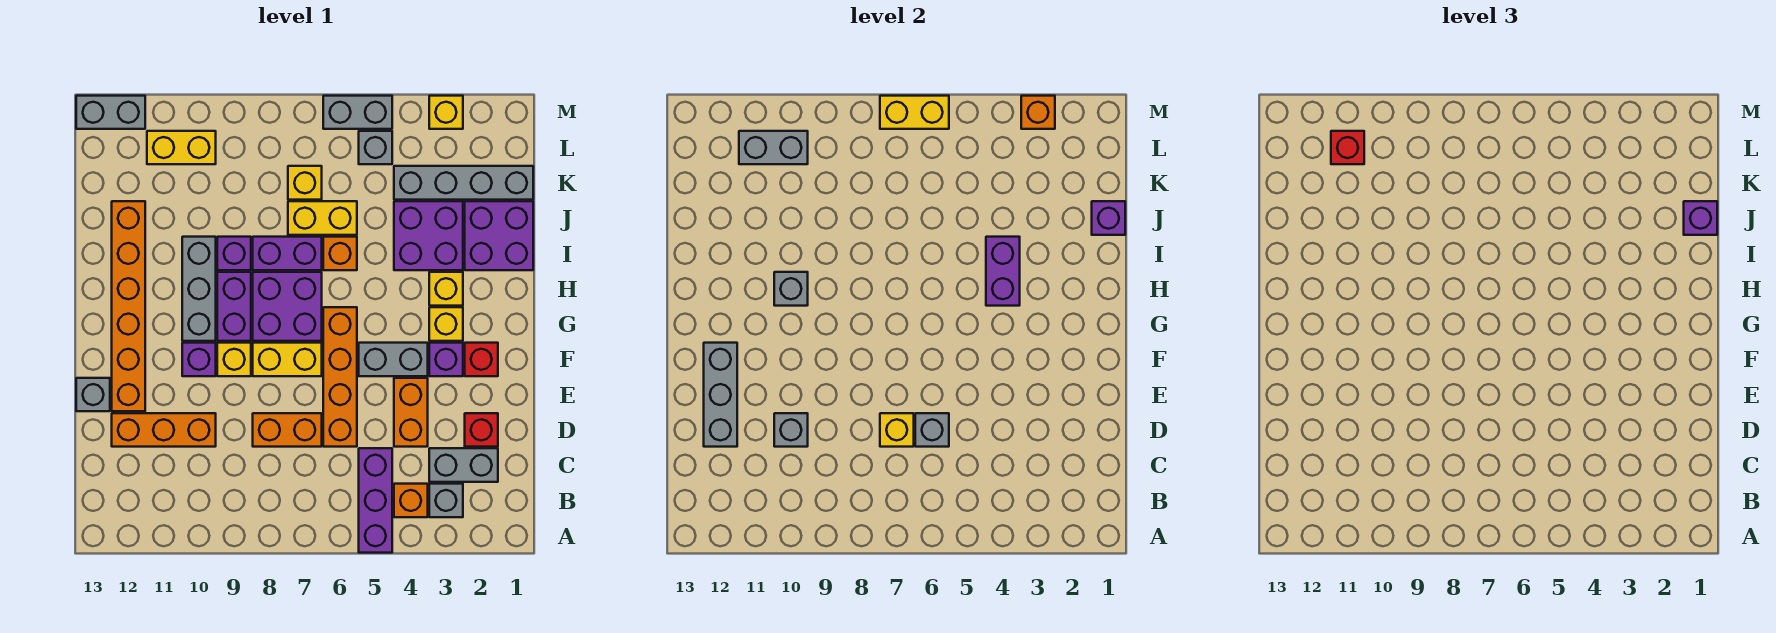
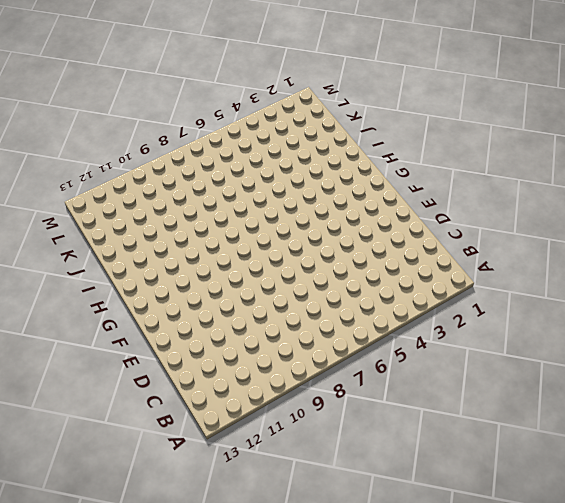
none -> purple brick A5:C5 level 1
none -> grey brick B3 level 1
none -> orange brick B4 level 1
none -> grey brick C2:C3 level 1

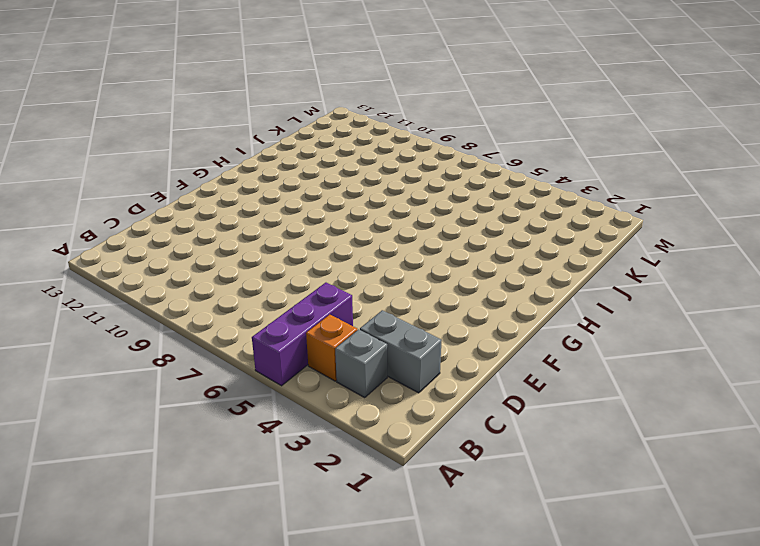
none -> red brick D2 level 1
none -> orange brick D4:E4 level 1
none -> orange brick D6:G6 level 1
none -> orange brick D7:D8 level 1

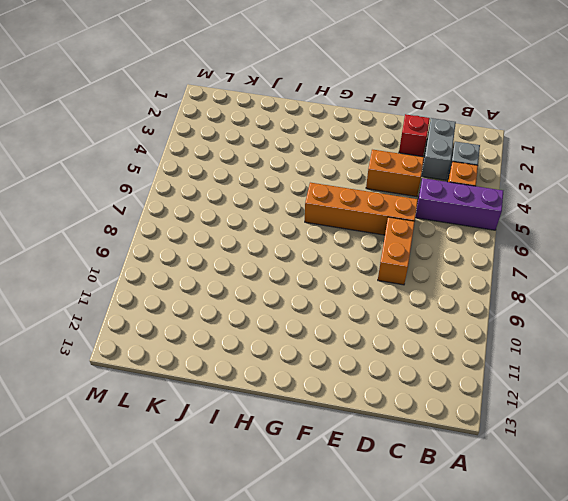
none -> orange brick D10:D12 level 1
none -> orange brick E12:J12 level 1
none -> grey brick E13 level 1
none -> red brick F2 level 1

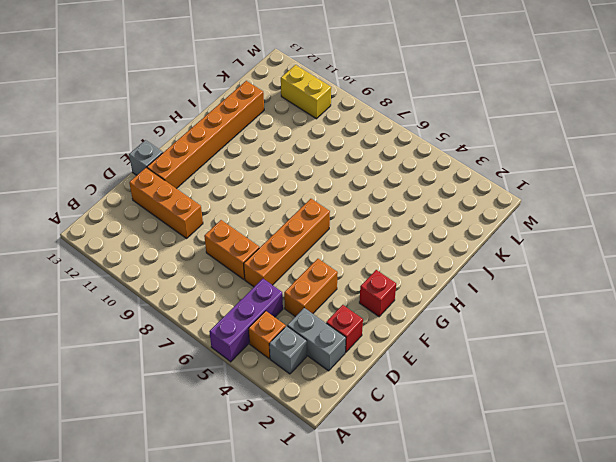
none -> purple brick F3 level 1
none -> grey brick F4:F5 level 1
none -> yellow brick F7:F8 level 1
none -> yellow brick F9 level 1

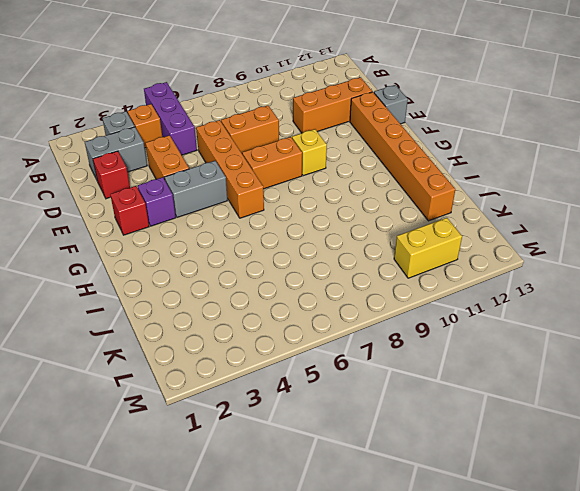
orange brick F7:F8 level 1 -> yellow brick F7:F8 level 1
none -> purple brick F10 level 1
none -> yellow brick G3 level 1
none -> purple brick G7:H8 level 1
none -> purple brick G9:H9 level 1

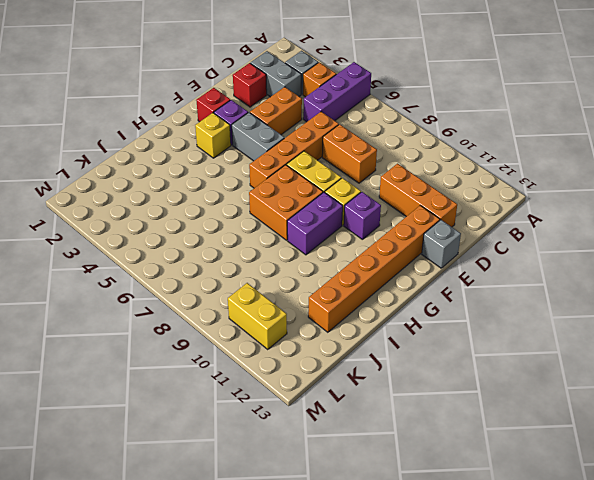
orange brick G7:H8 level 1 -> purple brick G7:H8 level 1
none -> grey brick G10:I10 level 1
none -> yellow brick H3 level 1
none -> purple brick I1:J2 level 1
none -> purple brick I3:J4 level 1

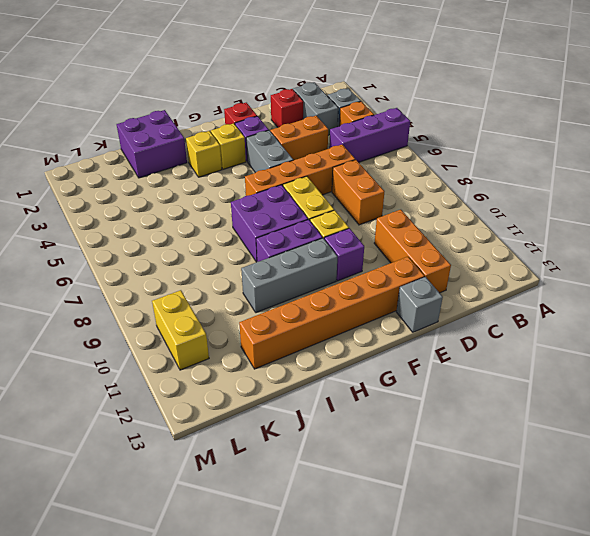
none -> purple brick I3:J4 level 1
none -> orange brick I6 level 1
none -> purple brick I7:I8 level 1
none -> purple brick I9 level 1

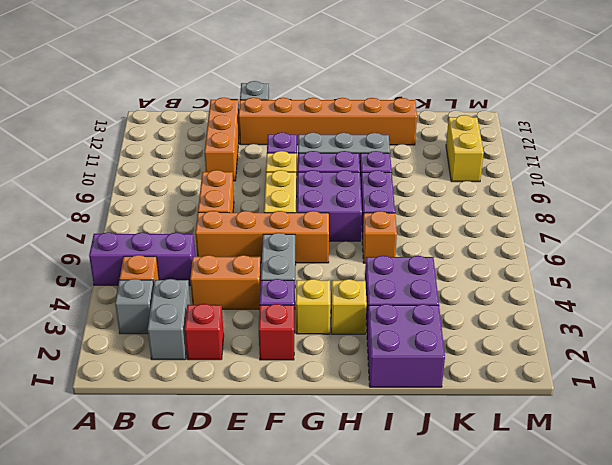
none -> yellow brick J6:J7 level 1
none -> grey brick K1:K4 level 1
none -> yellow brick K7 level 1
none -> grey brick L5 level 1

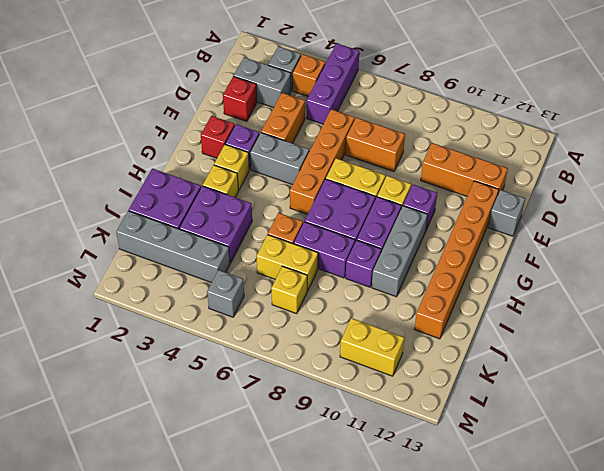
none -> yellow brick M3 level 1
none -> grey brick M5:M6 level 1
none -> grey brick M12:M13 level 1
none -> grey brick D6 level 2

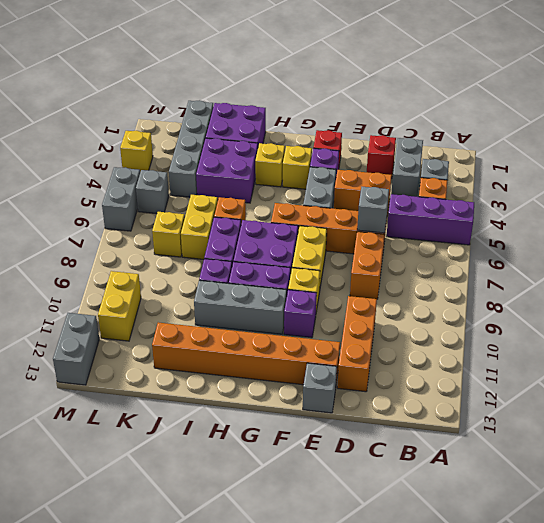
none -> yellow brick D7 level 2
none -> grey brick D10 level 2
none -> grey brick D12:F12 level 2
none -> purple brick H4:I4 level 2

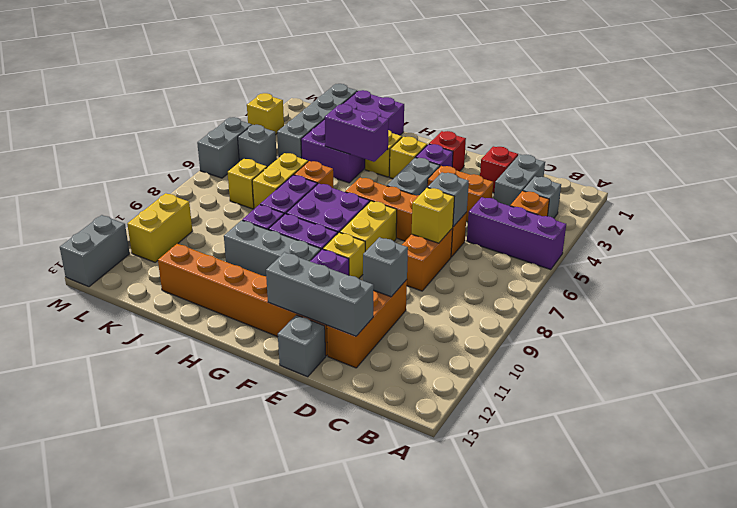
none -> grey brick H10 level 2
none -> purple brick J1 level 2
none -> grey brick L10:L11 level 2
none -> orange brick M3 level 2

